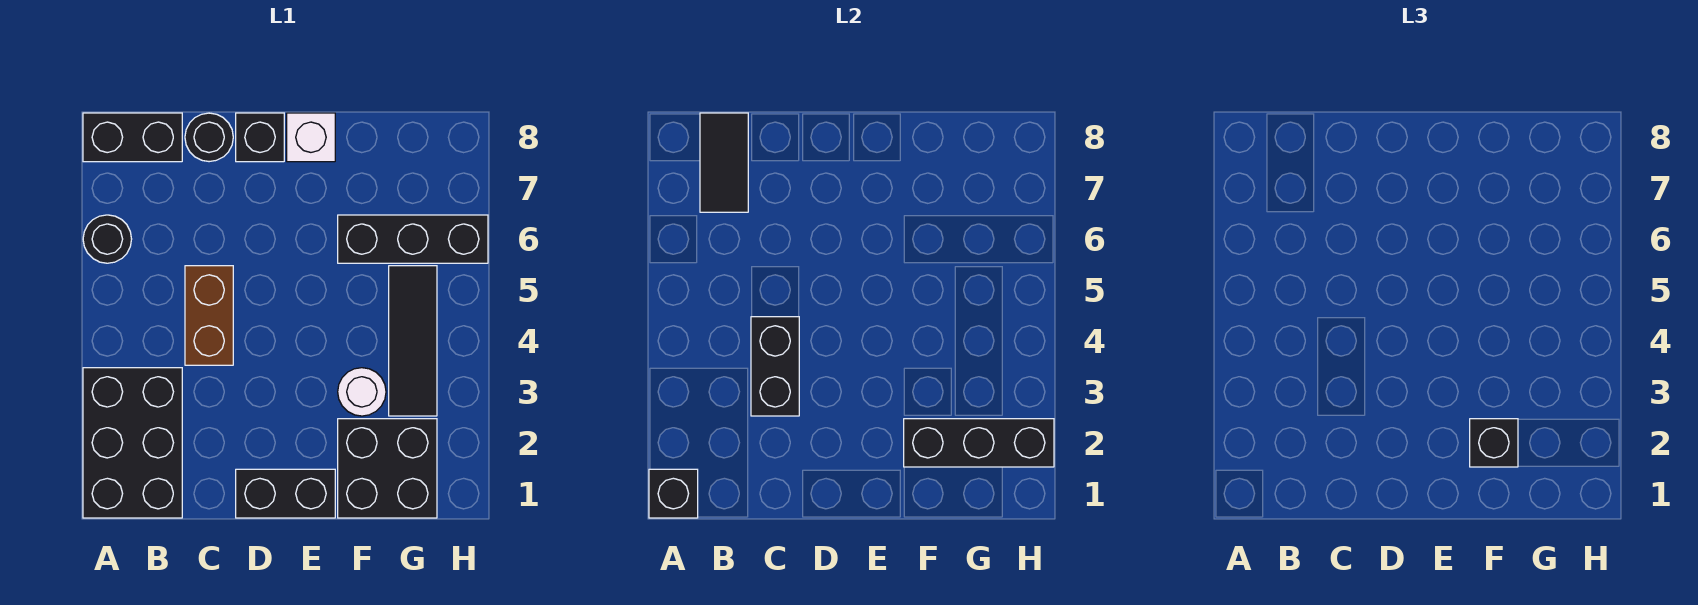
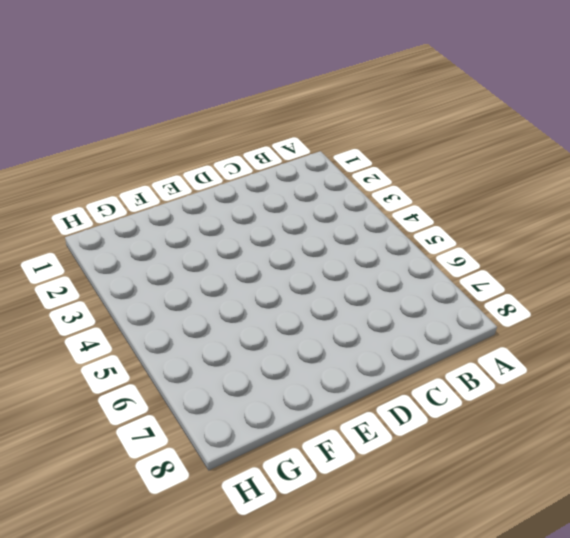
none -> black brick A1:B3 level 1
none -> black round brick A6 level 1
none -> black brick A8:B8 level 1

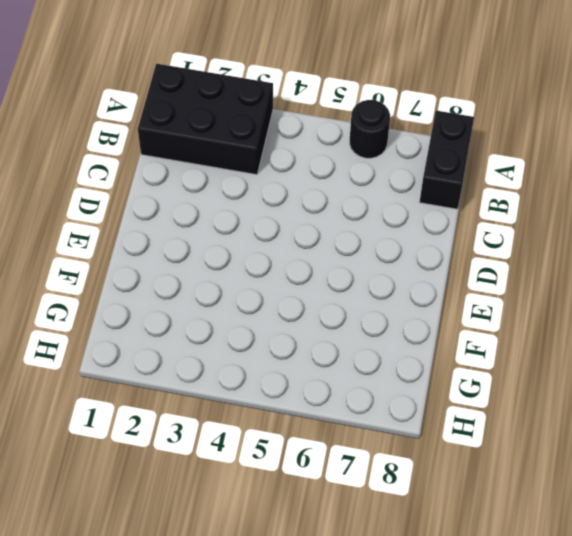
none -> brown brick C4:C5 level 1
none -> black round brick C8 level 1
none -> black brick D1:E1 level 1

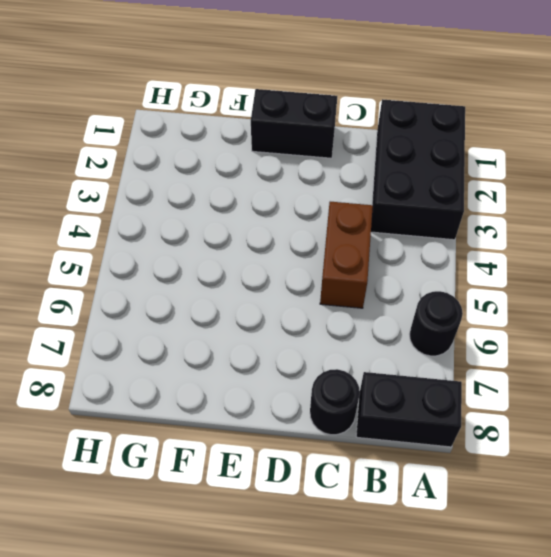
none -> black brick D8 level 1
none -> white brick E8 level 1
none -> black brick F1:G2 level 1

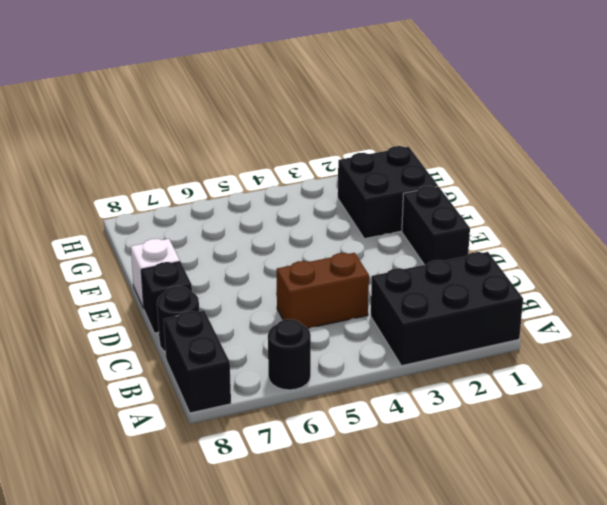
none -> white round brick F3 level 1
none -> black brick F6:H6 level 1
none -> black tile G3:G5 level 1

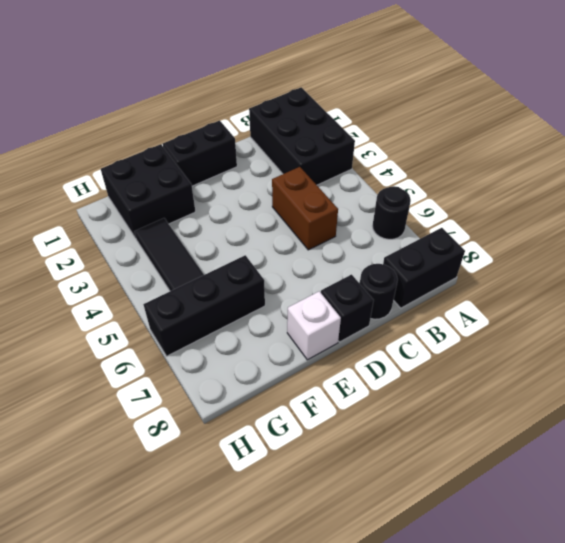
none -> white round brick F3 level 1
none -> black brick A1 level 2
none -> black tile B7:B8 level 2

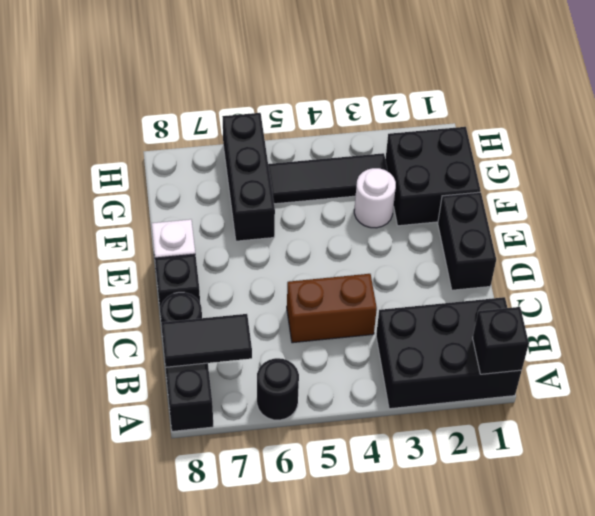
none -> black brick C3:C4 level 2
none -> black brick F2:H2 level 2
none -> black brick F2 level 3

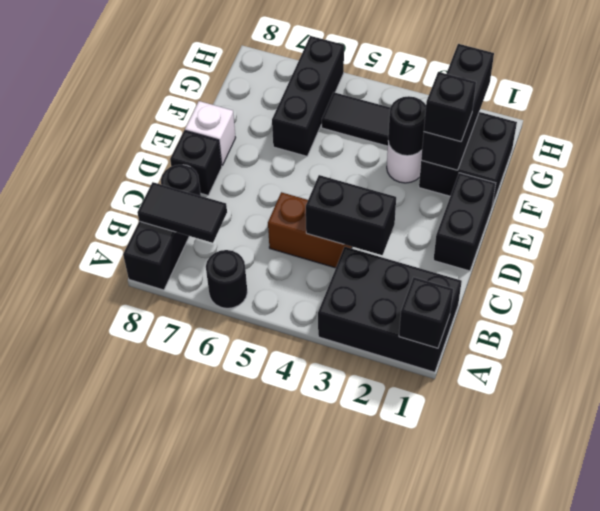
black round brick F3 level 2 -> none

